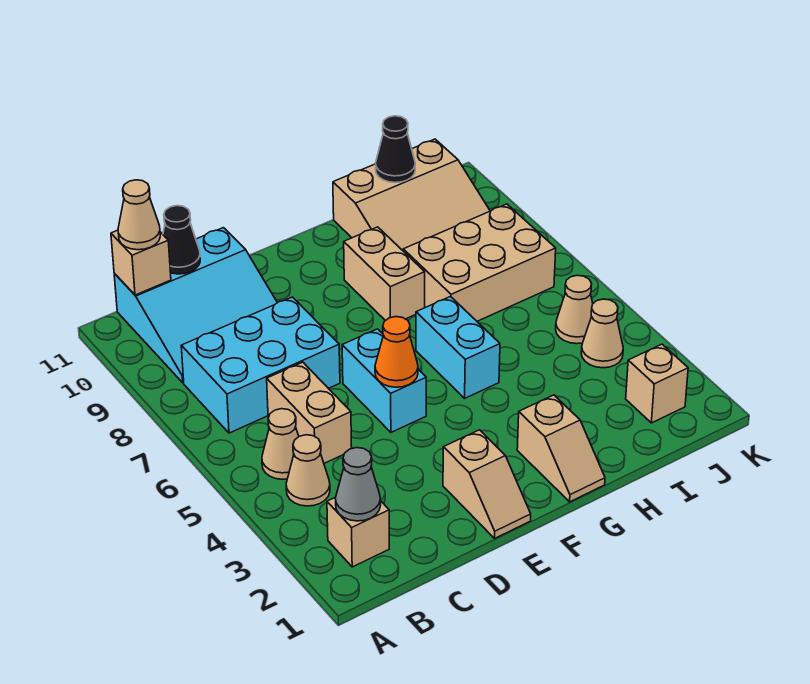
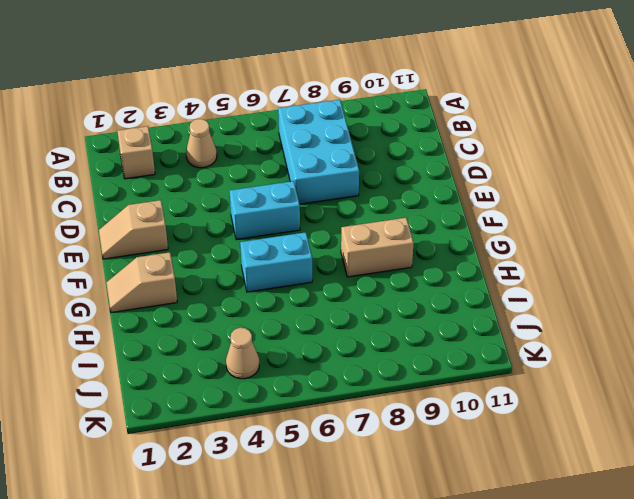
none -> tan cone B5 level 1
none -> cyan slope B9:D11 level 1 top 11
none -> tan brick C5:C6 level 1

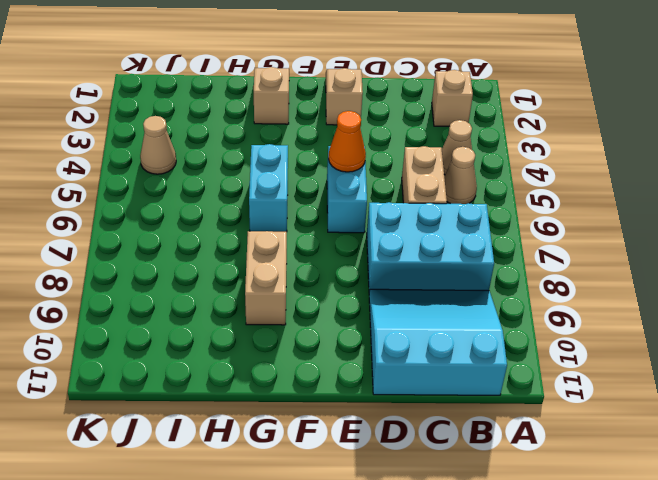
none -> tan brick H7:J8 level 1
none -> tan slope H9:J11 level 1 top 11
none -> tan brick J2 level 1

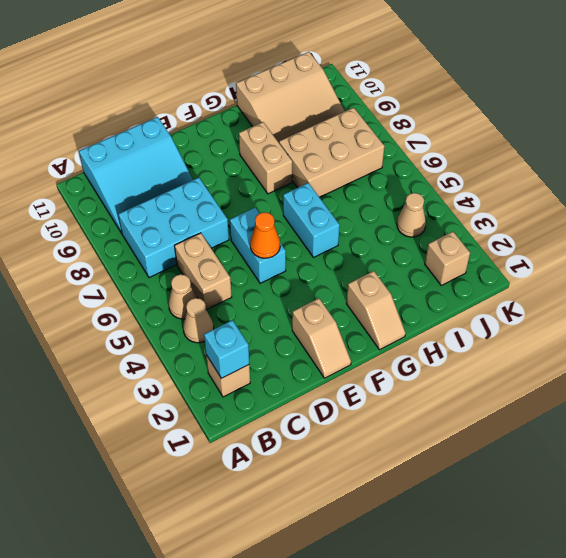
cyan brick B2 level 2 -> grey cone B2 level 2
none -> tan cone J5 level 1
none -> tan brick B11 level 2
none -> black cone C11 level 2

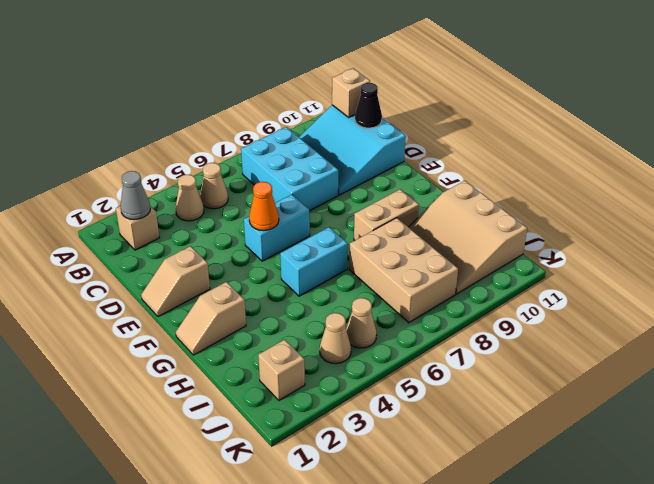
none -> tan brick C5:C6 level 1
none -> black cone I11 level 2
none -> tan cone B11 level 3

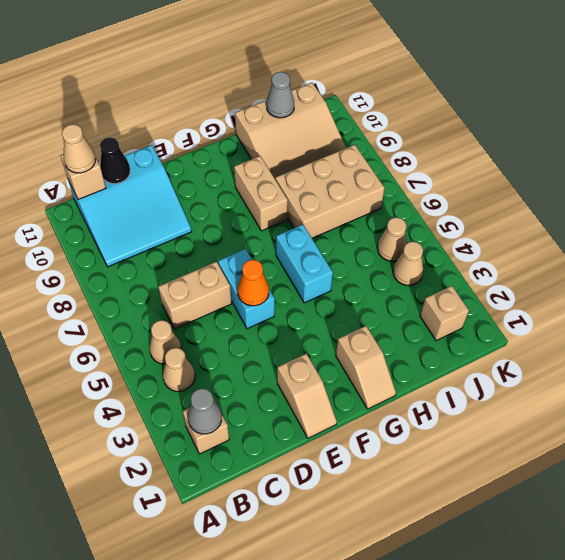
tan brick C6:D6 level 1 -> tan brick C5:C6 level 1
grey cone I11 level 2 -> black cone I11 level 2
none -> cyan brick B7:D8 level 1

